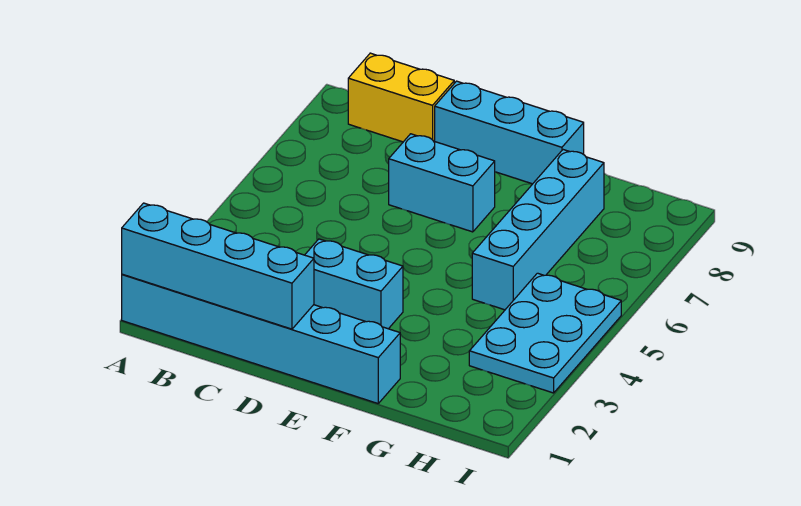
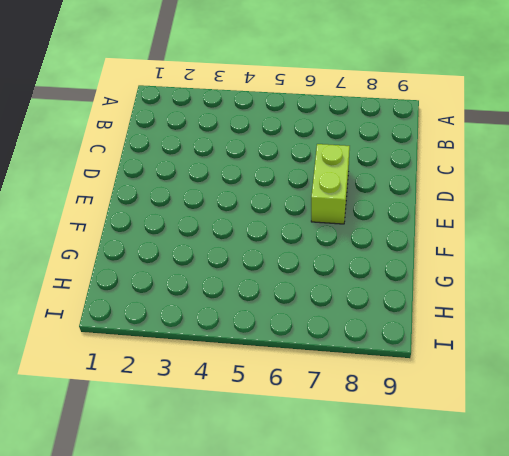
lime brick D7:E7 level 1 -> cyan brick D7:E7 level 1
none -> cyan brick A1:F1 level 1
none -> yellow brick B9:C9 level 1

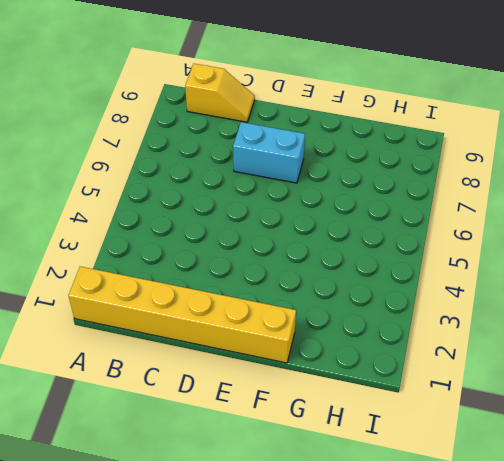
yellow brick A1:F1 level 1 -> cyan brick A1:F1 level 1
yellow slope B9:C9 level 1 top B -> yellow brick B9:C9 level 1
none -> cyan brick D3:E3 level 1
none -> cyan brick D9:F9 level 1

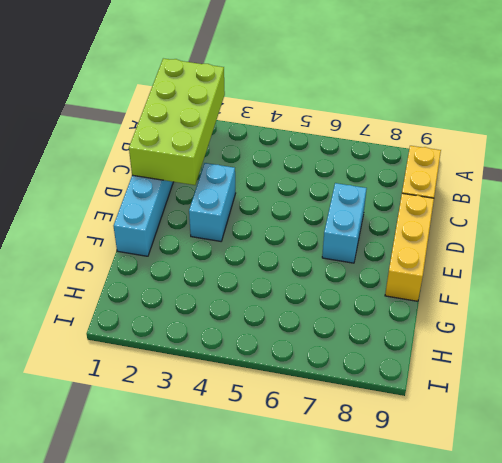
lime brick A1:D2 level 2 -> cyan brick A1:D1 level 2
yellow brick D9:F9 level 1 -> cyan brick D9:F9 level 1
none -> cyan brick G5:G8 level 1
none -> cyan plate H3:I5 level 1

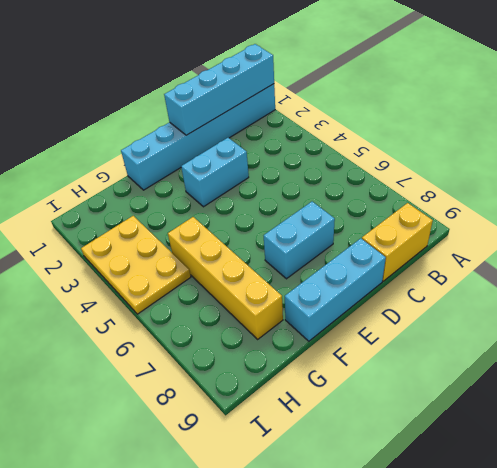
yellow brick G5:G8 level 1 -> cyan brick G5:G8 level 1
yellow plate H3:I5 level 1 -> cyan plate H3:I5 level 1

